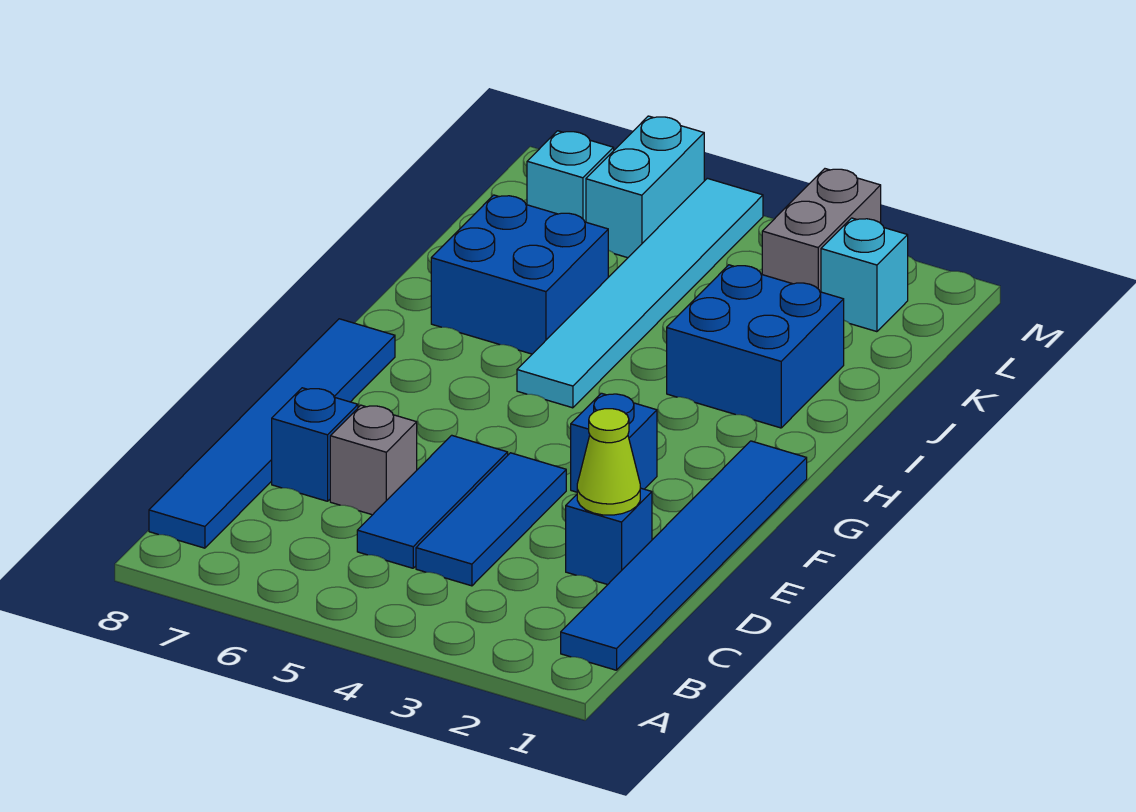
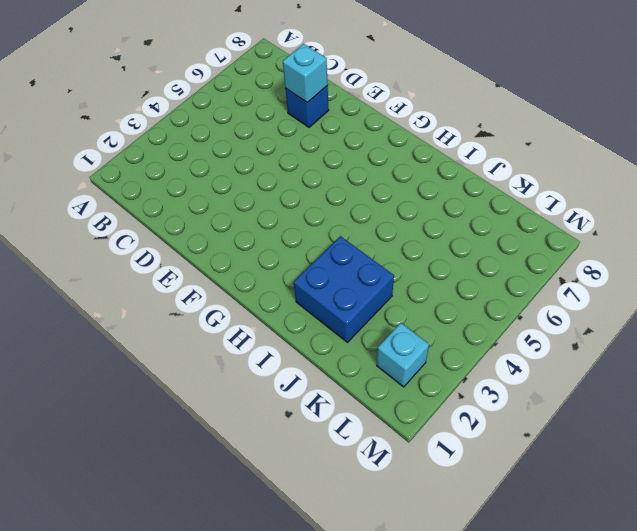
cyan brick D7 level 2 -> cyan brick L7 level 1
none -> blue tile B1:G1 level 1
none -> blue tile B8:G8 level 1
none -> blue tile C4:E4 level 1

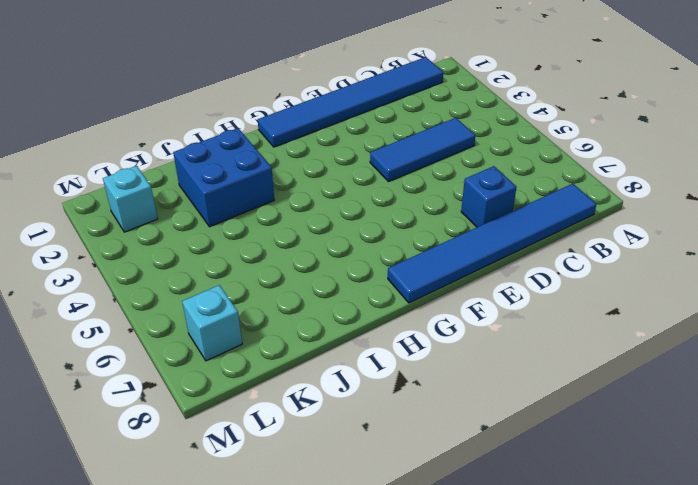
none -> blue tile C5:E5 level 1
none -> blue brick D2 level 1
none -> grey brick D6 level 1

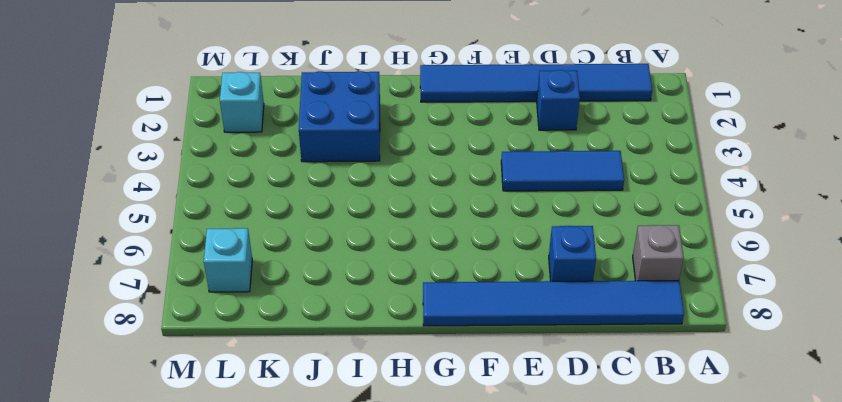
grey brick B7 level 1 -> grey brick D6 level 1
none -> blue tile C5:E5 level 1
none -> blue brick F3 level 1
none -> cyan tile H5:M5 level 1

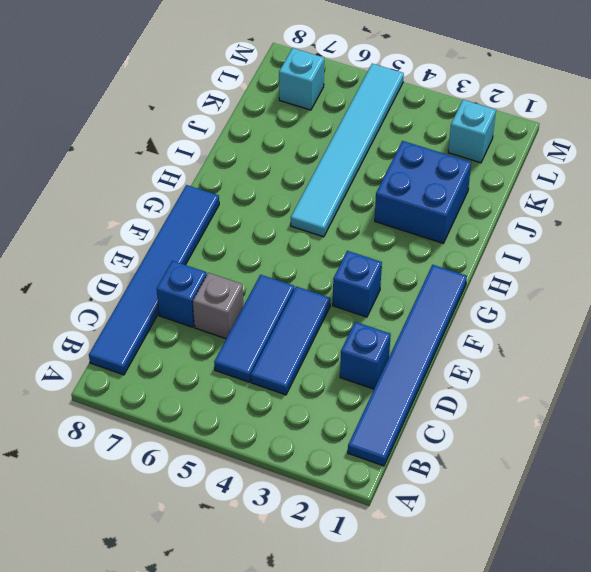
none -> blue brick I6:J7 level 1
none -> grey brick L3:M3 level 1
none -> cyan brick L6:M6 level 1

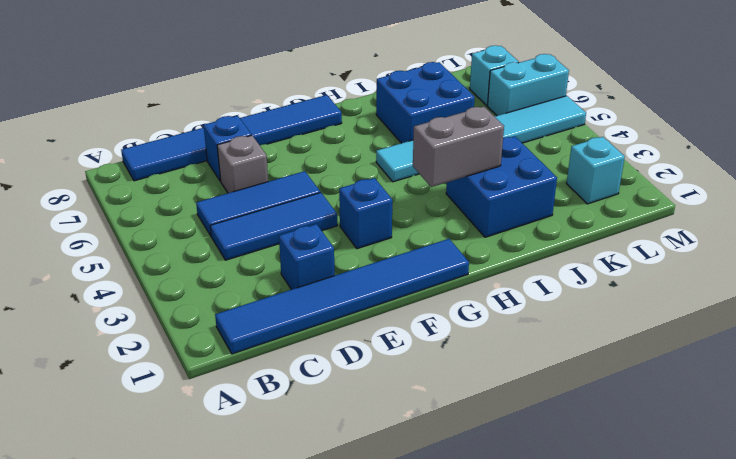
grey brick H3:I3 level 2 -> grey brick L3:M3 level 1
none -> lime cone D2 level 2

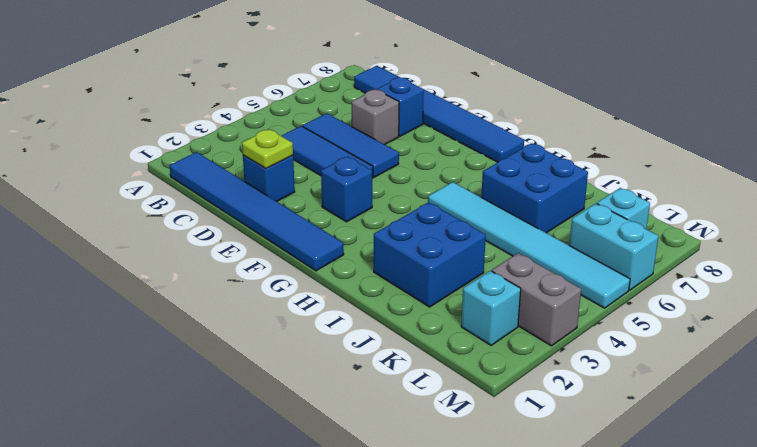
lime plate D2 level 2 -> lime cone D2 level 2

